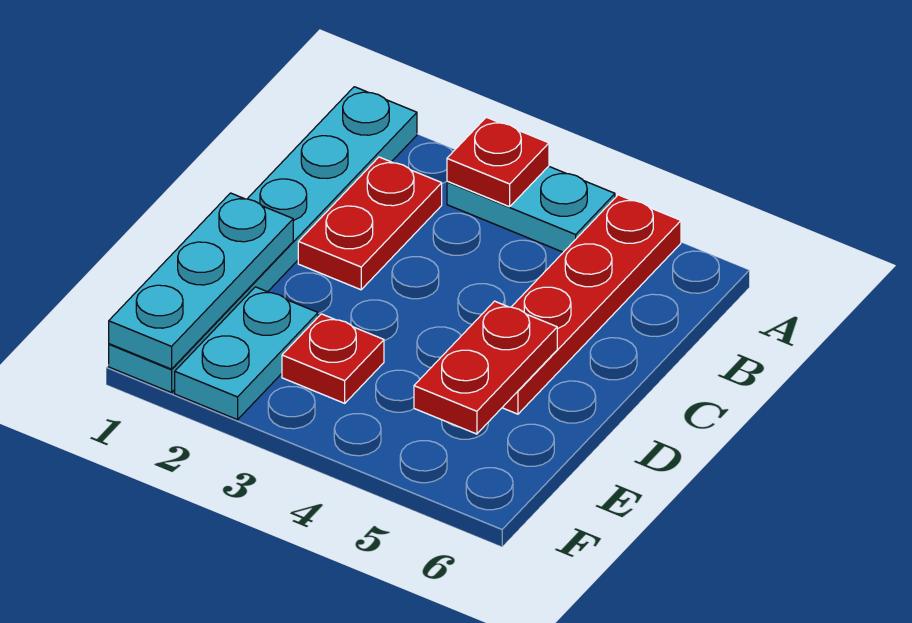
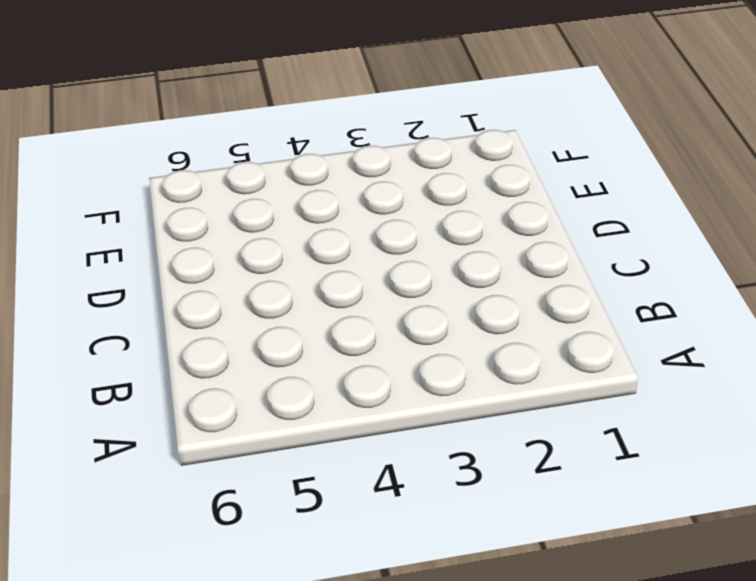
none -> cyan plate A1:F1 level 1
none -> cyan plate A3:A4 level 1

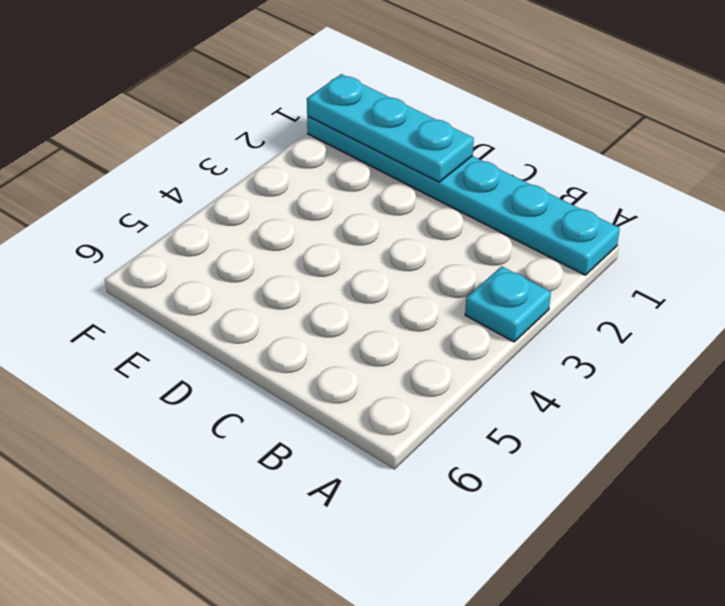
cyan plate A3 level 1 -> cyan plate A3:A4 level 1
none -> red plate A5:D5 level 1
none -> red plate B2:C2 level 1

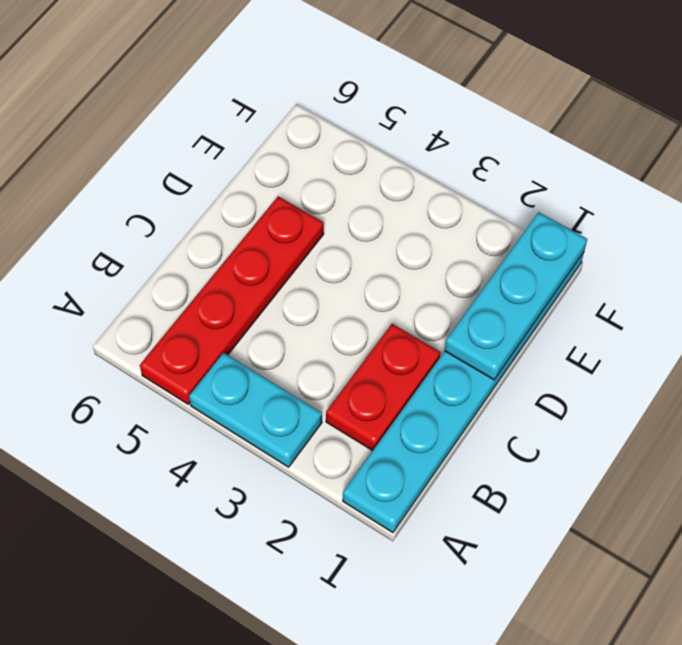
none -> cyan plate E2:F2 level 1
none -> red plate E3 level 1

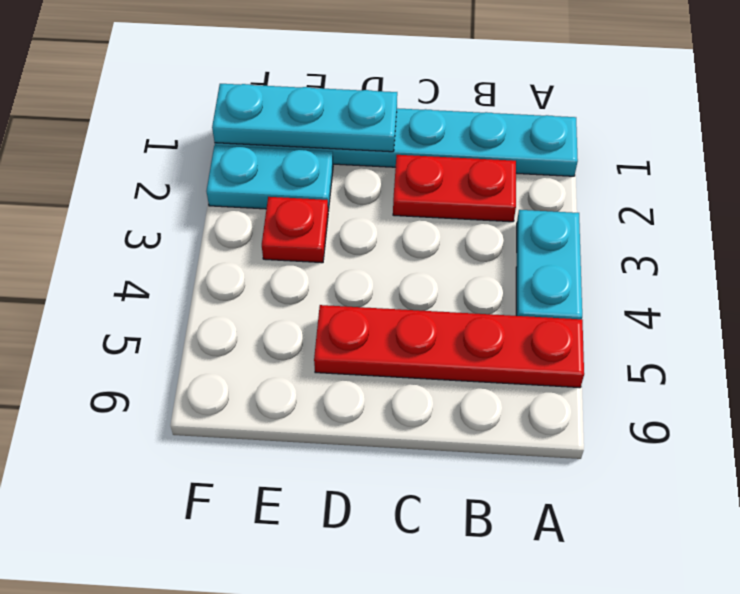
none -> red plate A3 level 2
none -> red plate D5:E5 level 2

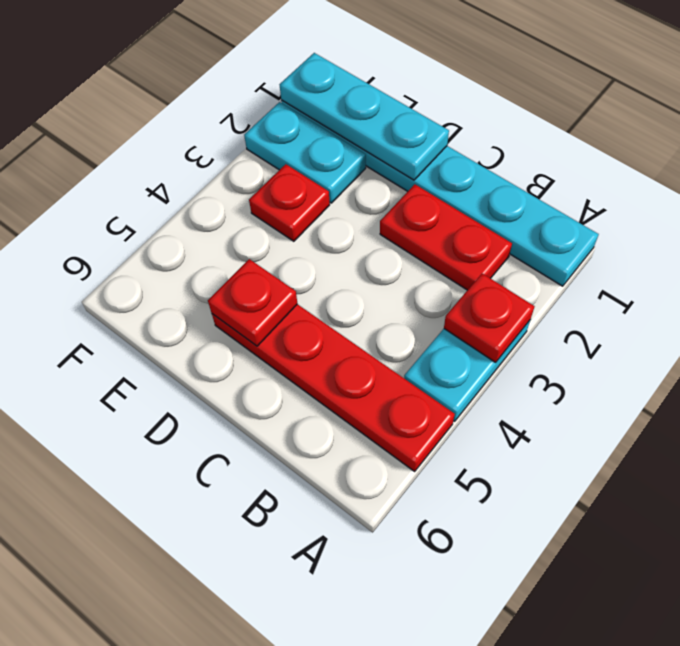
red plate D5 level 2 -> red plate D5:E5 level 2

